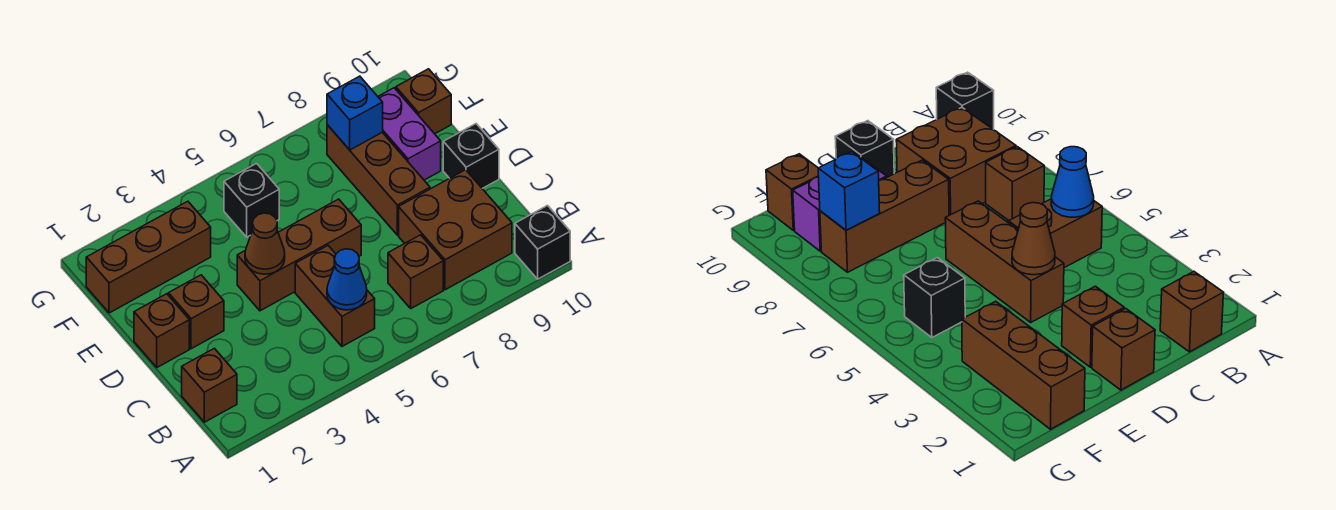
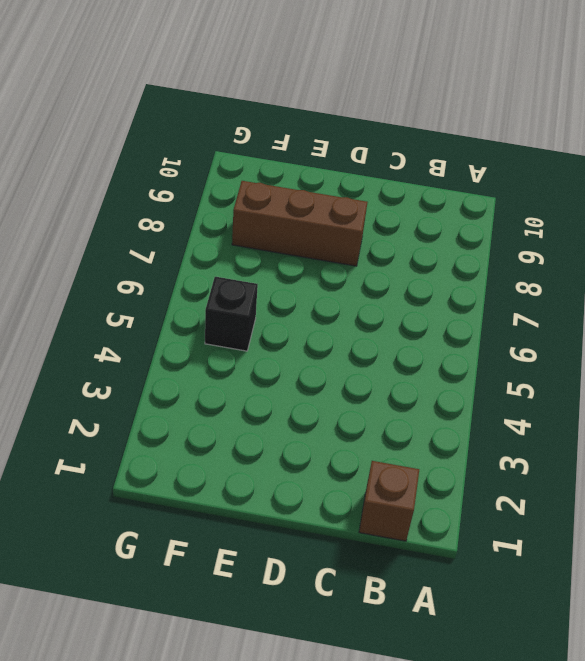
none -> black brick A10 level 1
none -> brown brick B5:C5 level 1
none -> brown brick B7 level 1

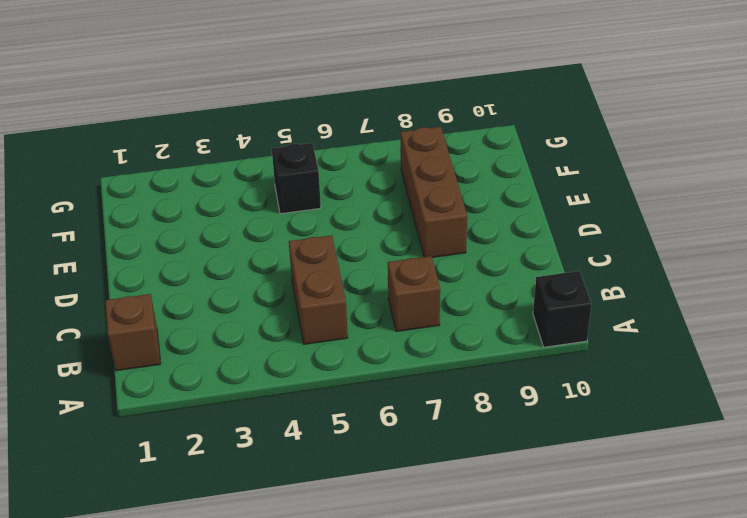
none -> brown brick B8:C9 level 1
none -> brown brick D1 level 1
none -> brown brick D2 level 1

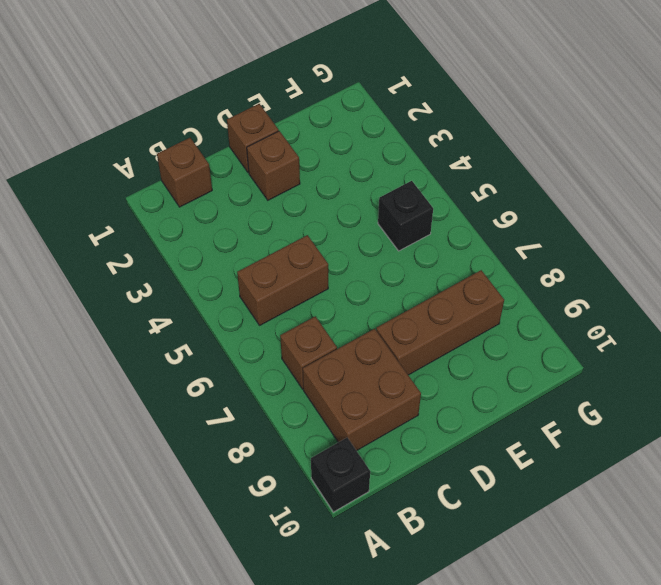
none -> brown brick D4:D6 level 1
none -> black brick D10 level 1
none -> purple brick E9:F9 level 1

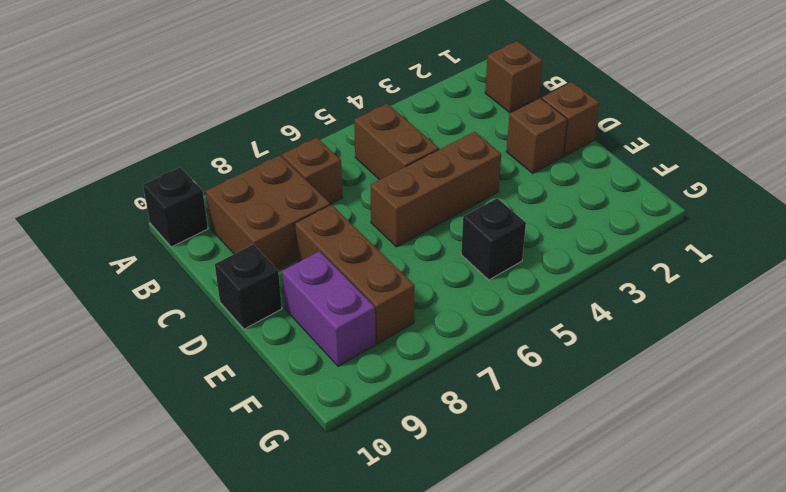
none -> brown brick F1:F3 level 1
none -> brown brick F10 level 1
none -> blue cone B5 level 2

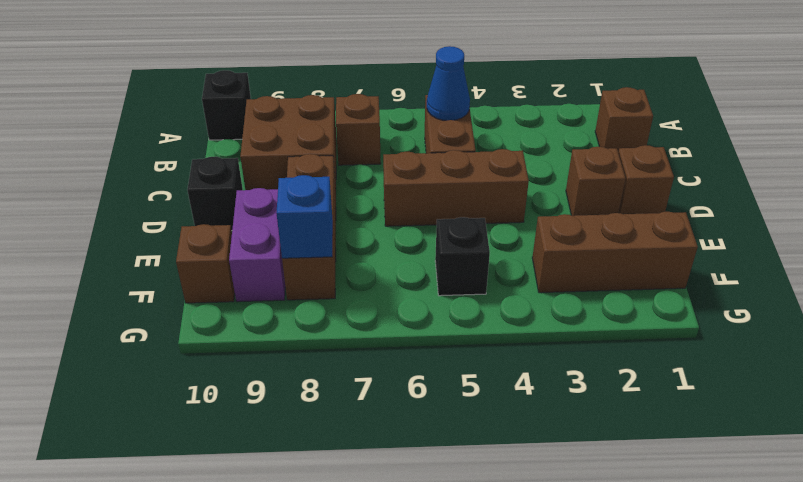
none -> brown cone D4 level 2

